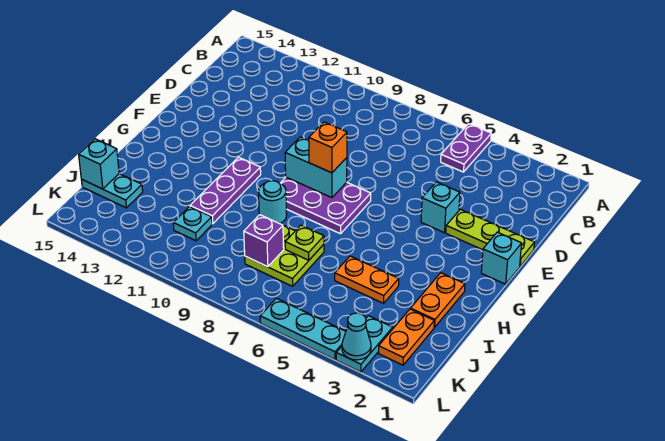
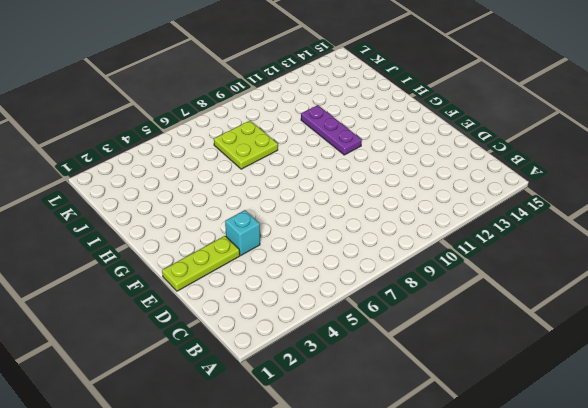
none -> purple plate A5:B5 level 1
none -> cyan brick F1 level 1
none -> purple plate F7:G9 level 1

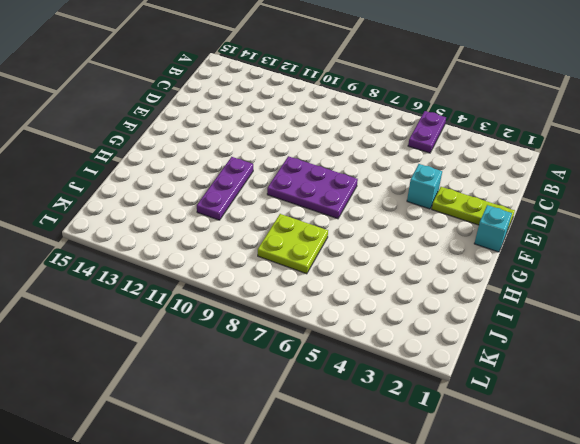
none -> orange plate H2:I2 level 1
none -> cyan round brick H9 level 1
none -> orange plate I4:I5 level 1

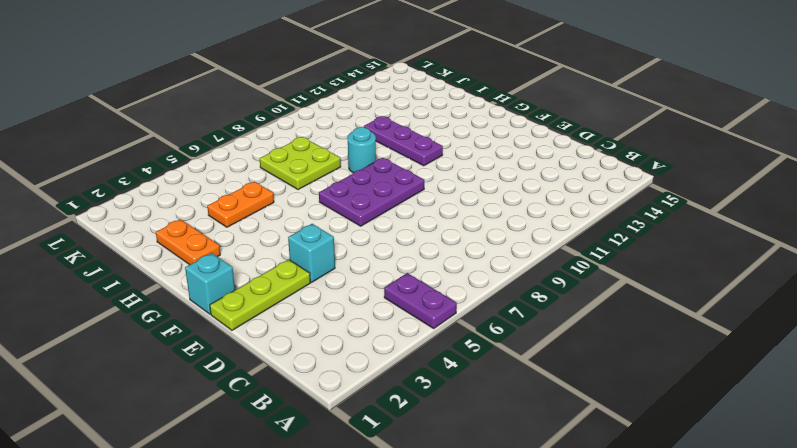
none -> orange plate J2:K2 level 1
none -> cyan plate J11 level 1
none -> cyan plate J14:J15 level 1

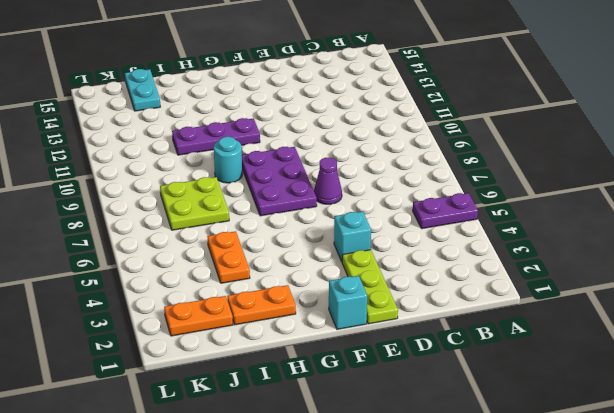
purple cone E7 level 1 -> none
none -> cyan plate J11 level 1
none -> cyan plate K3:L3 level 1
none -> cyan plate L4:L6 level 1

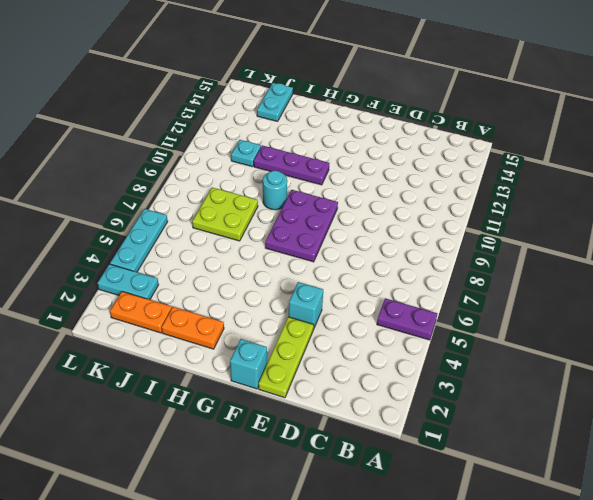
none -> orange plate I4:I5 level 1
none -> cyan brick F8:F9 level 2
none -> lime plate I7 level 2

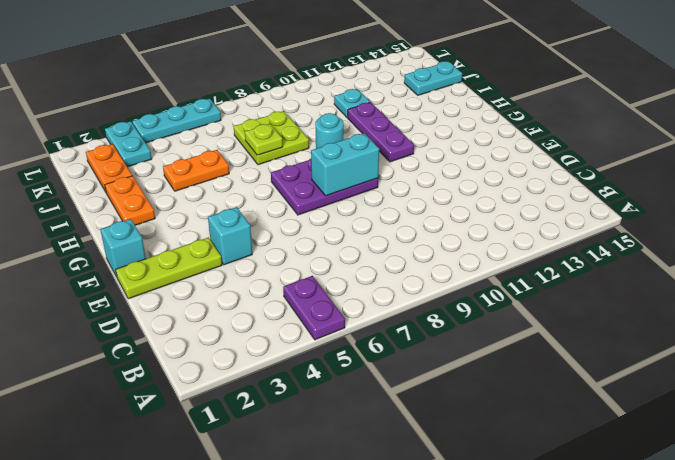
none -> purple brick J8 level 2
none -> cyan brick J15 level 2
none -> cyan cone L3 level 2

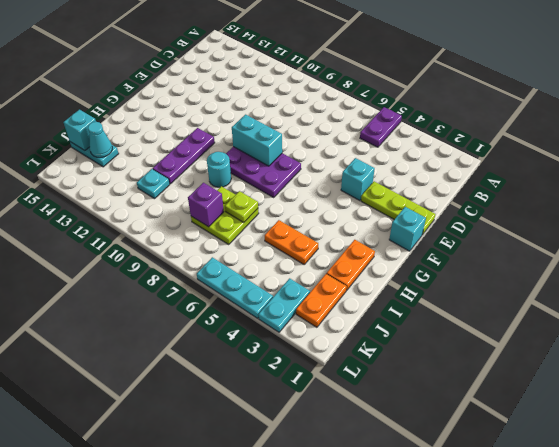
cyan cone J14 level 2 -> cyan cone L3 level 2
none -> orange brick F8 level 3

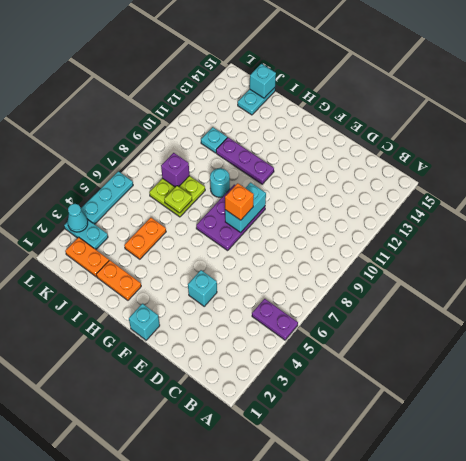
none -> lime plate E1:E3 level 1

